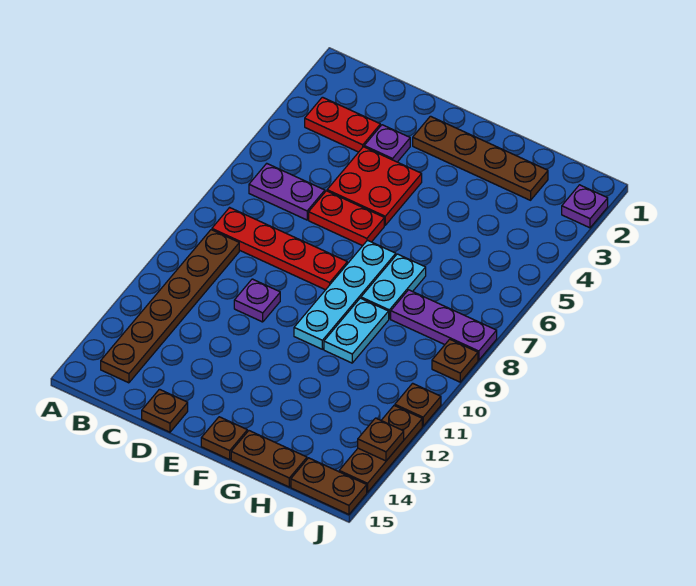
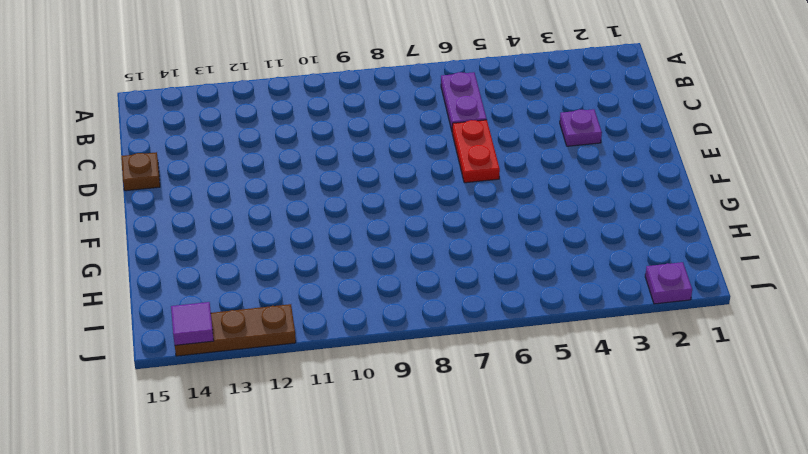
purple tile J14 level 2 -> none
none -> red plate B3:C3 level 1
none -> red plate B8:E8 level 1
none -> brown plate B9:B14 level 1

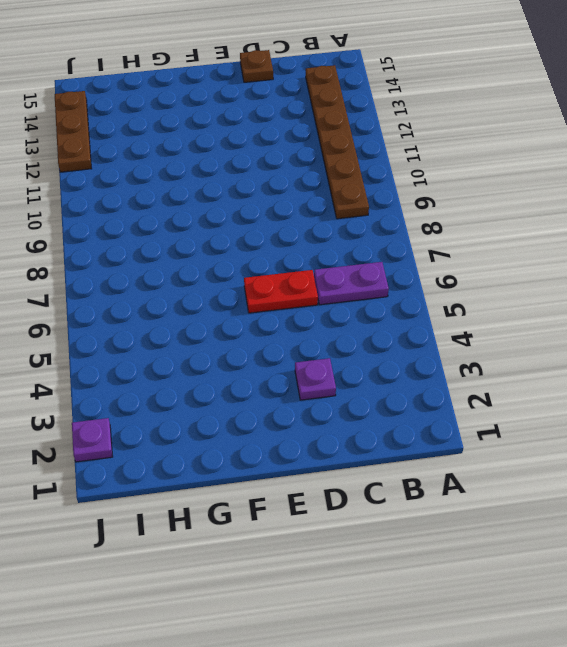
none -> red plate B3:C3 level 1
none -> red plate B8:E8 level 1
none -> red plate D4:E5 level 1

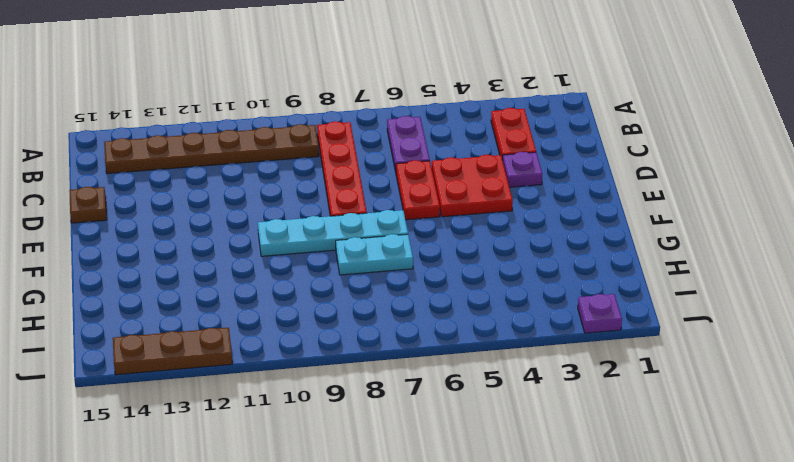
none -> purple plate D10 level 1
none -> brown plate E2:H2 level 1
none -> brown plate F15 level 1

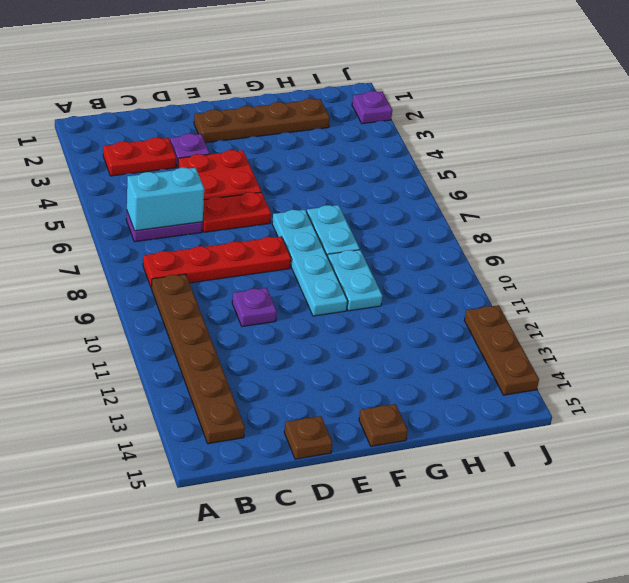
cyan brick B6:C6 level 2 -> none
none -> brown plate G15:H15 level 1
none -> purple plate H8:J8 level 1
none -> brown plate I15:J15 level 1

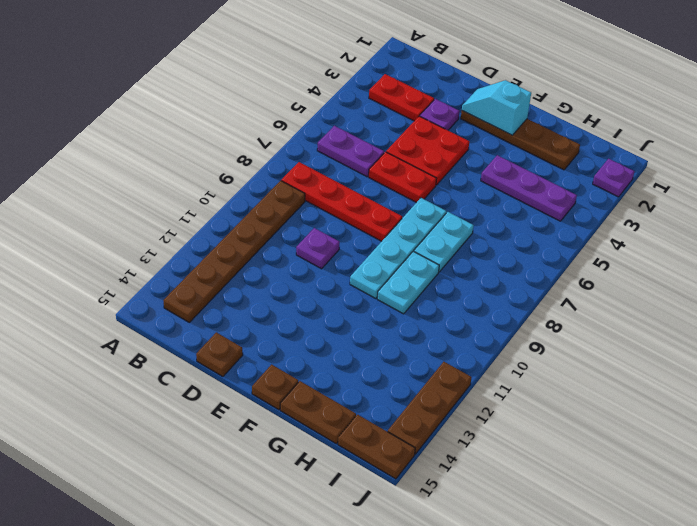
cyan slope E2:F2 level 2 top F -> none
purple plate G4:I4 level 1 -> purple plate H8:J8 level 1
none -> brown plate J9 level 1
none -> brown plate J11 level 1
none -> brown plate J13 level 2

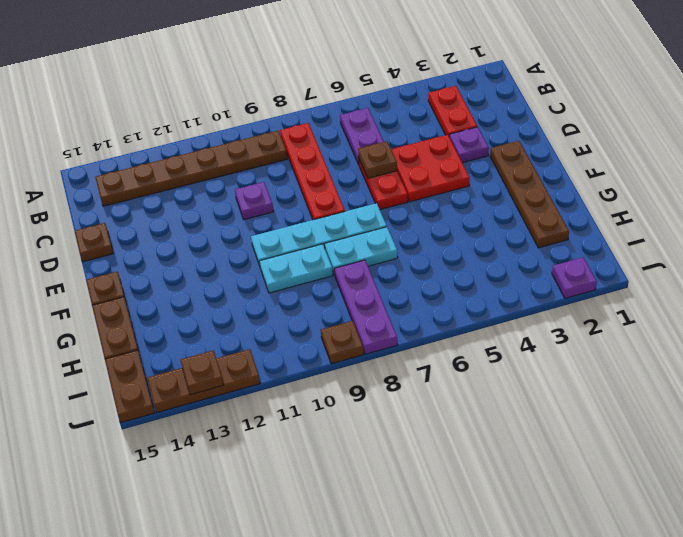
brown plate D6 level 2 -> brown plate J11 level 1

